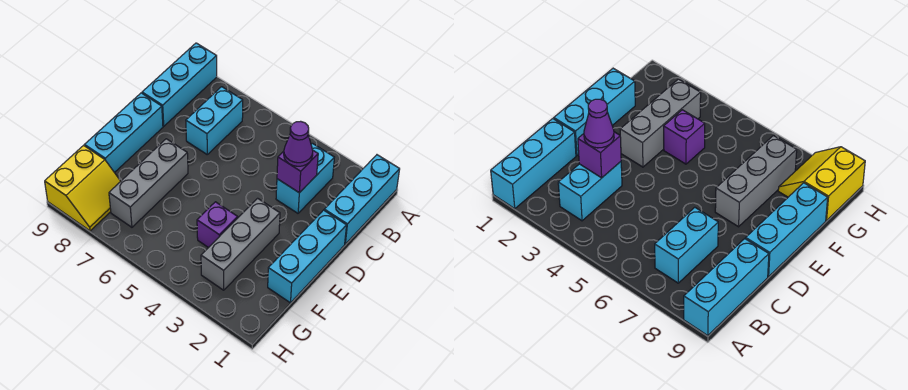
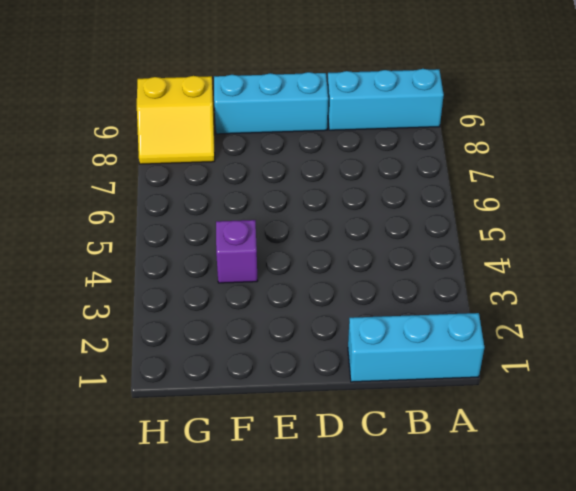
none -> cyan brick B3:C3 level 1
none -> cyan brick B7:C7 level 1
none -> cyan brick D1:F1 level 1

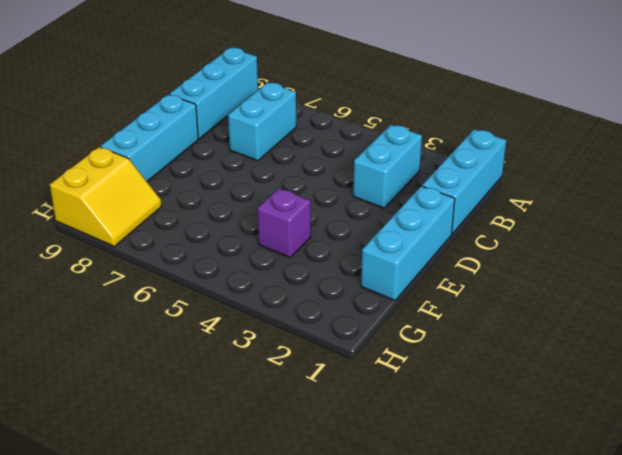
none -> grey brick E3:G3 level 1
none -> grey brick E7:G7 level 1
none -> purple brick C3 level 2

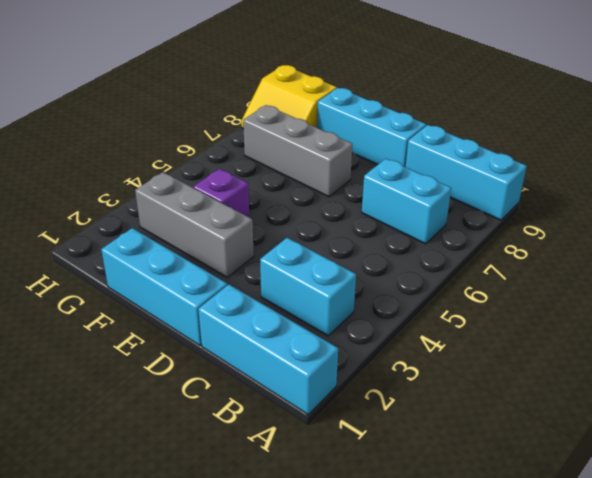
none -> purple brick C3 level 2
none -> purple cone C3 level 3

